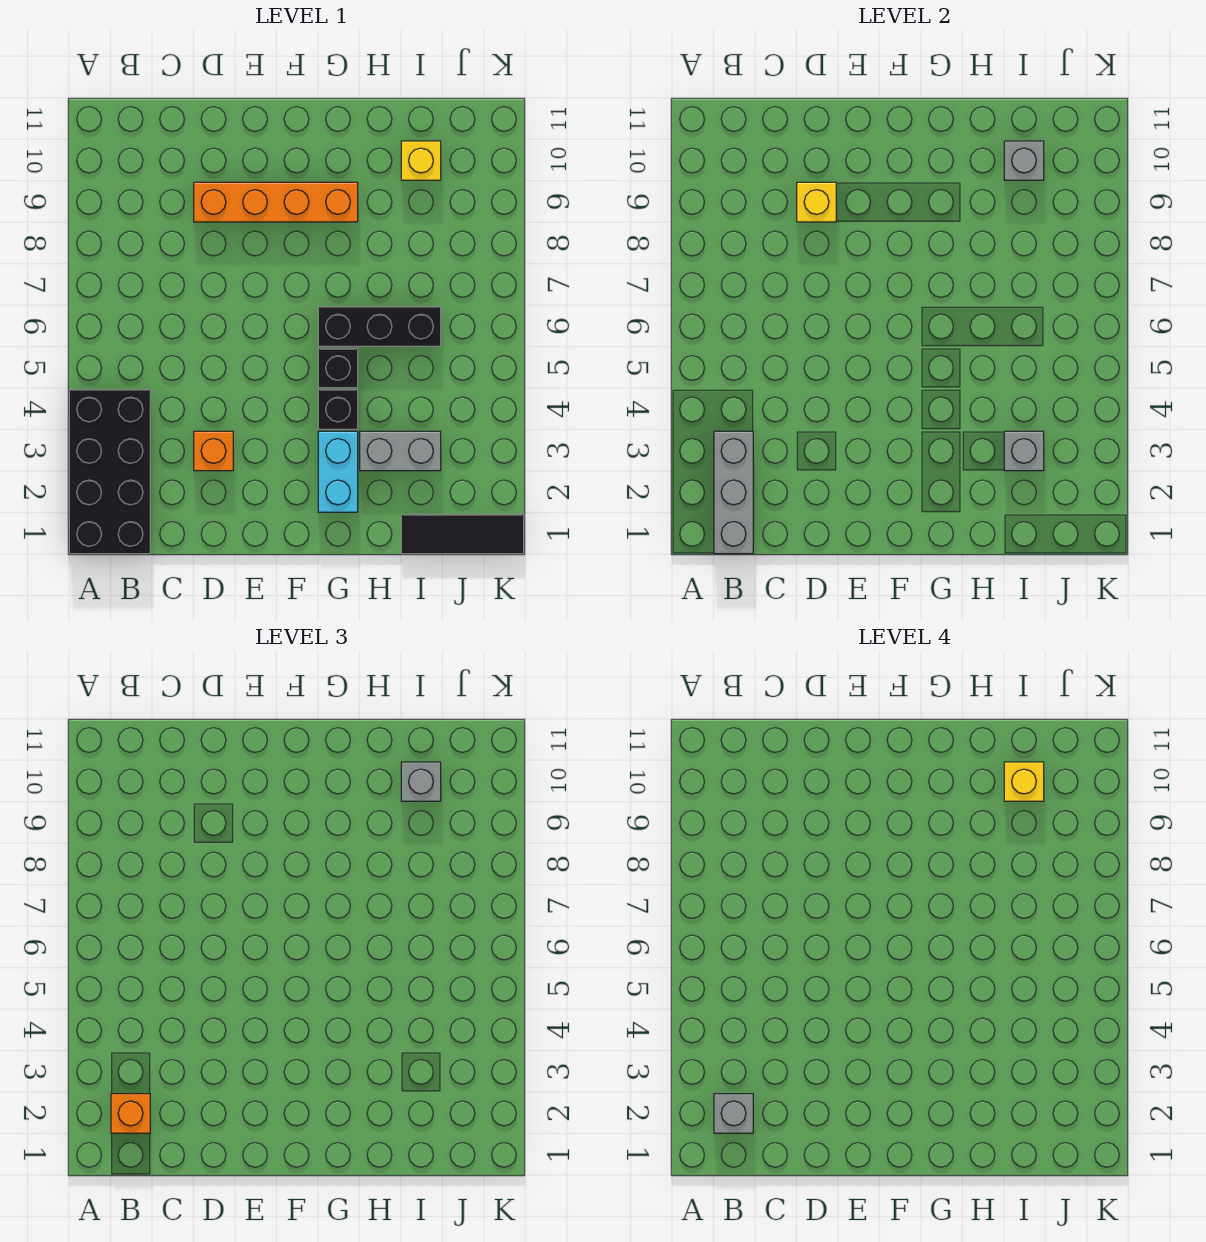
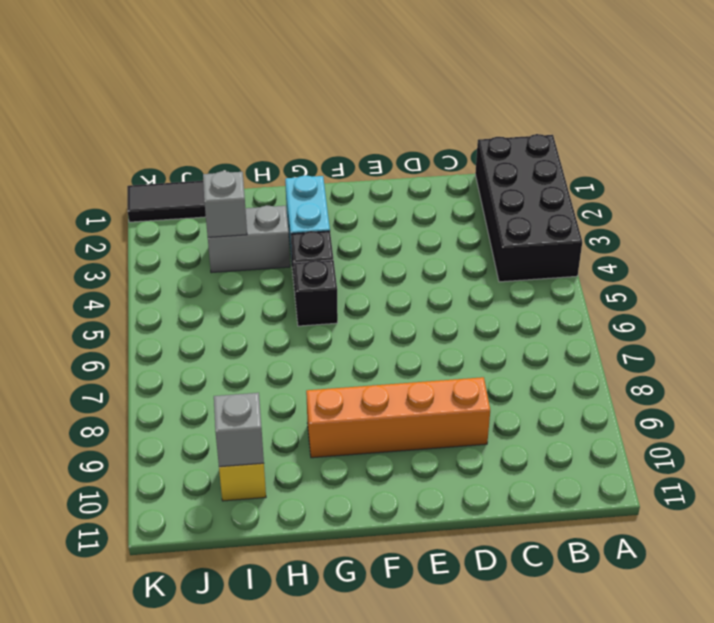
none -> orange brick D3 level 1
none -> black brick G6:I6 level 1
none -> grey brick B1:B3 level 2

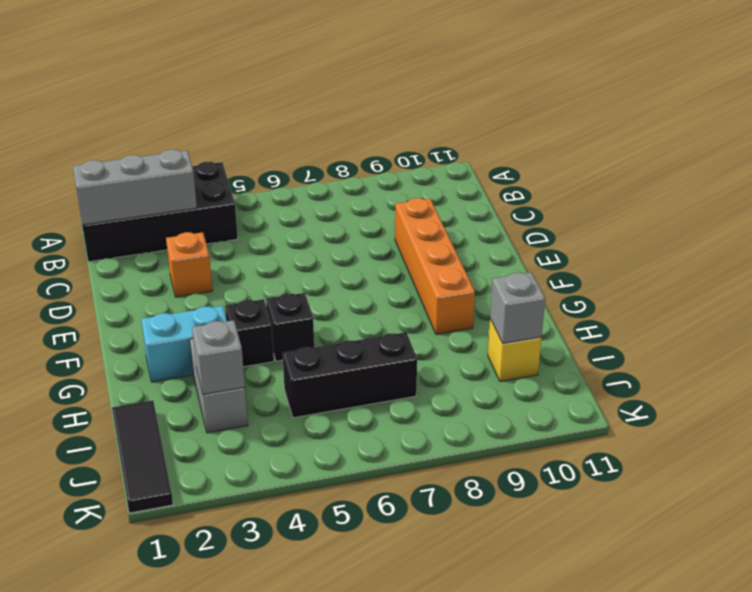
black brick I5:I7 level 1 -> black brick G6:I6 level 1
none -> yellow brick D9 level 2
none -> orange brick B2 level 3
none -> grey brick I10 level 3

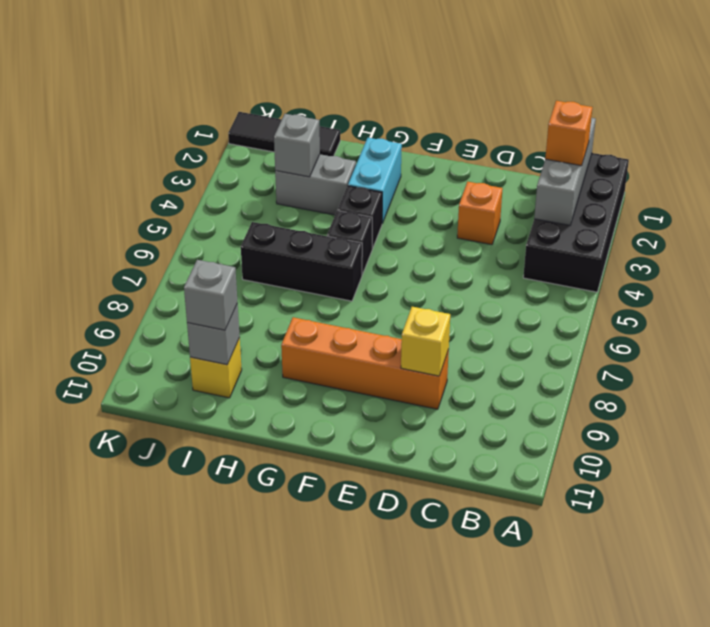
none -> grey brick B2 level 4
none -> yellow brick I10 level 4

